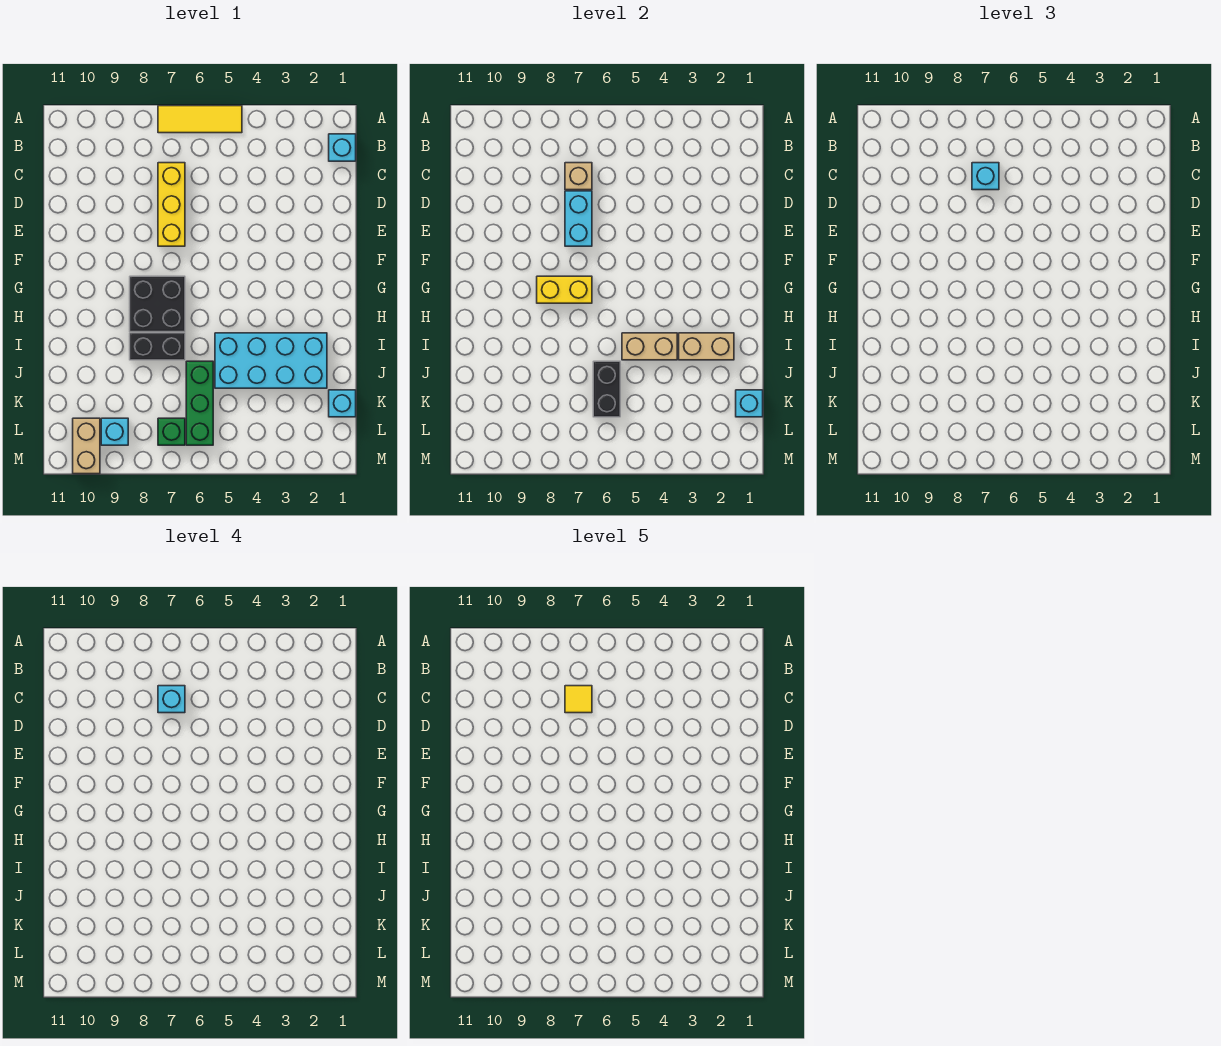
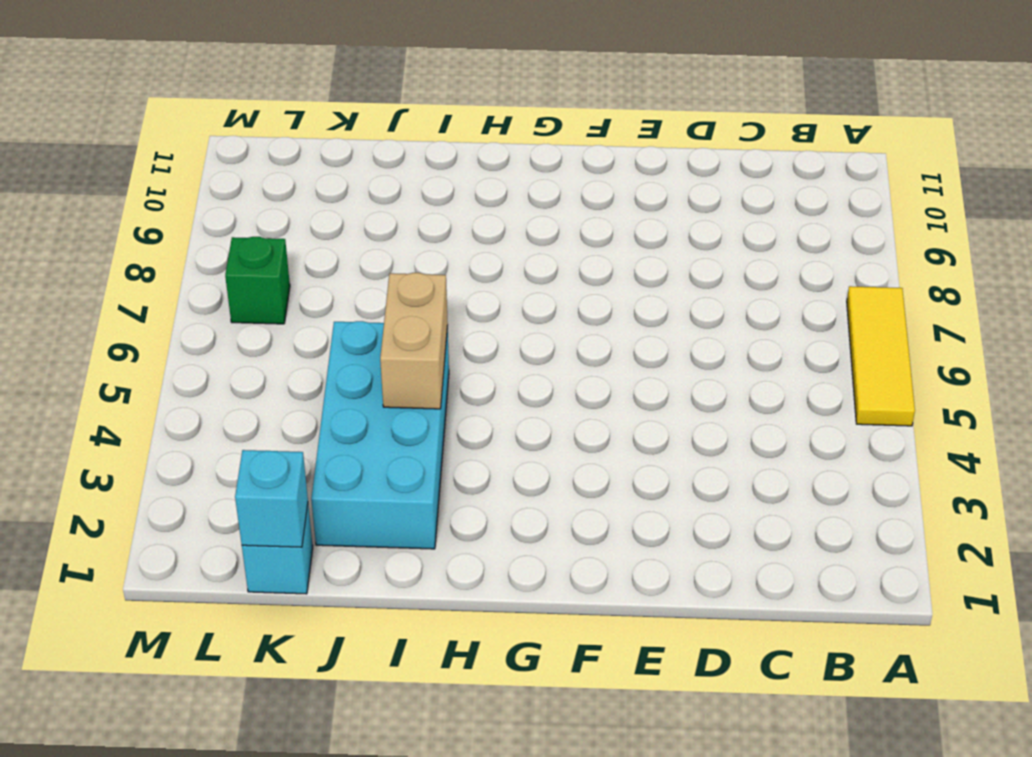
none -> cyan brick B1 level 1
none -> yellow brick C7:E7 level 1
none -> black brick G7:H8 level 1

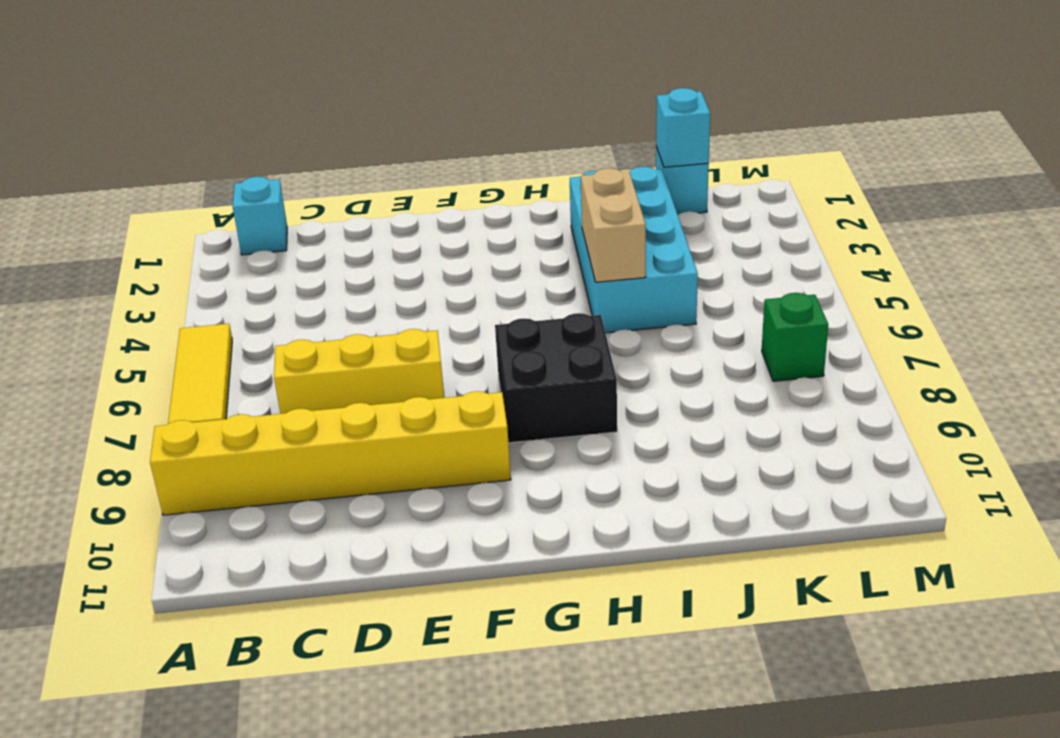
yellow brick A9:F9 level 1 -> none
none -> black brick I7:I8 level 1
none -> green brick J6:L6 level 1
none -> cyan brick L9 level 1

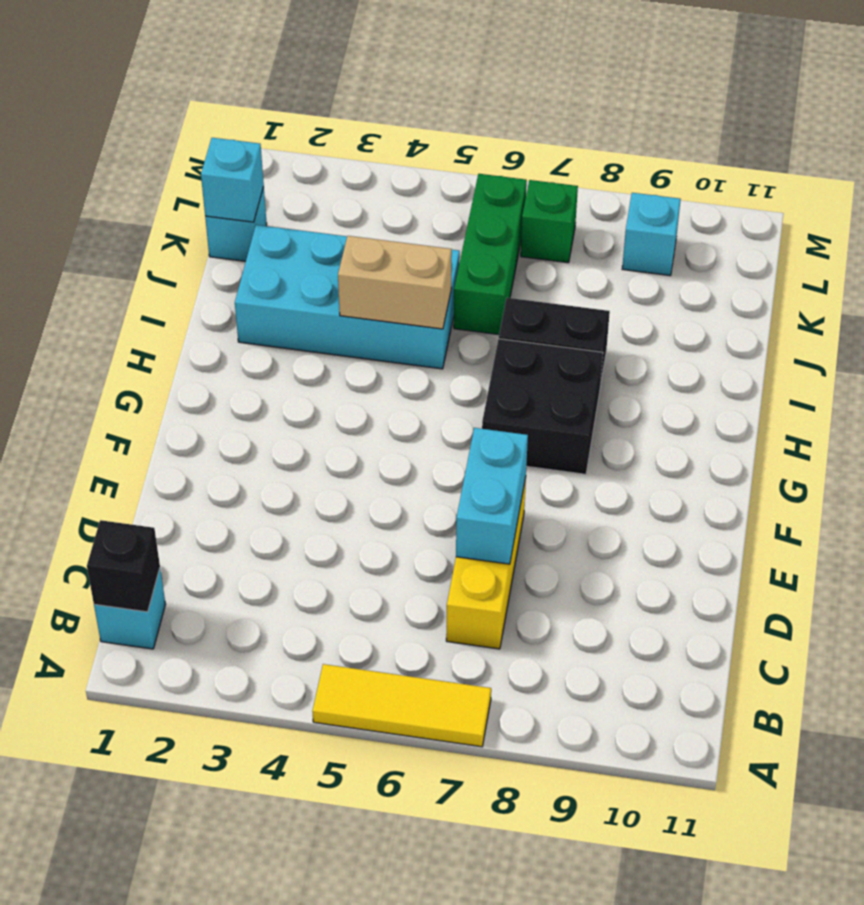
black brick B1 level 2 -> none
none -> tan brick L10:M10 level 1
none -> tan brick C7 level 2
none -> yellow brick G7:G8 level 2

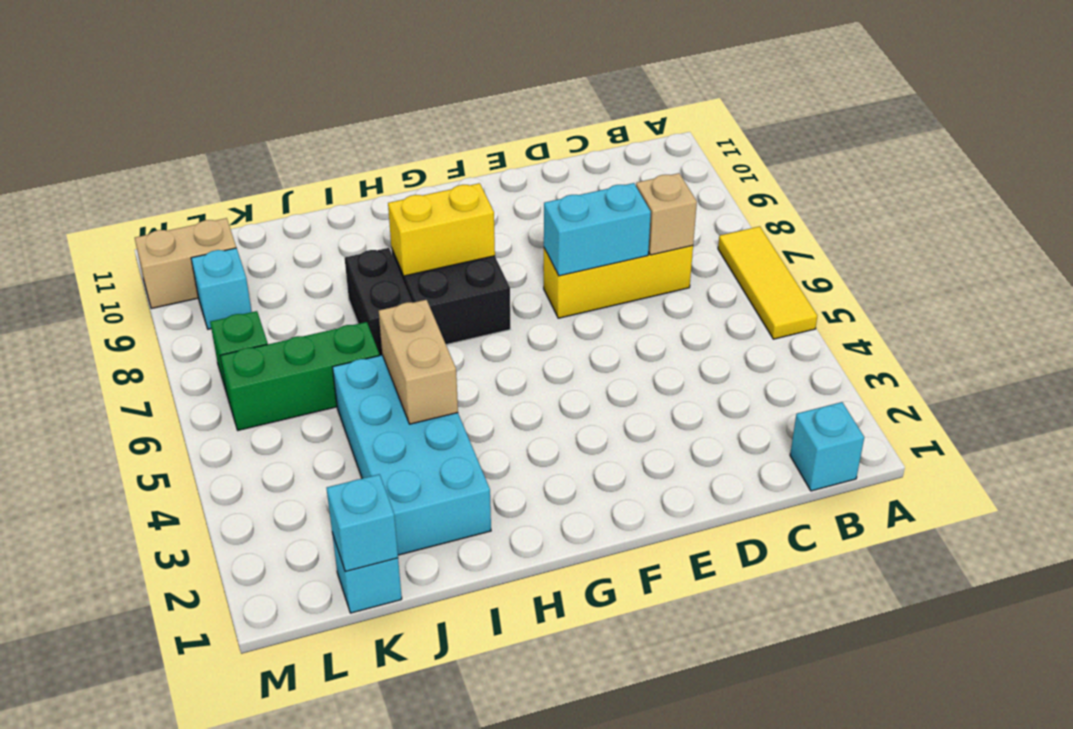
yellow brick G8:H8 level 2 -> yellow brick G7:G8 level 2
none -> tan brick I2:I3 level 2
none -> black brick J6:K6 level 2
none -> cyan brick C7 level 3

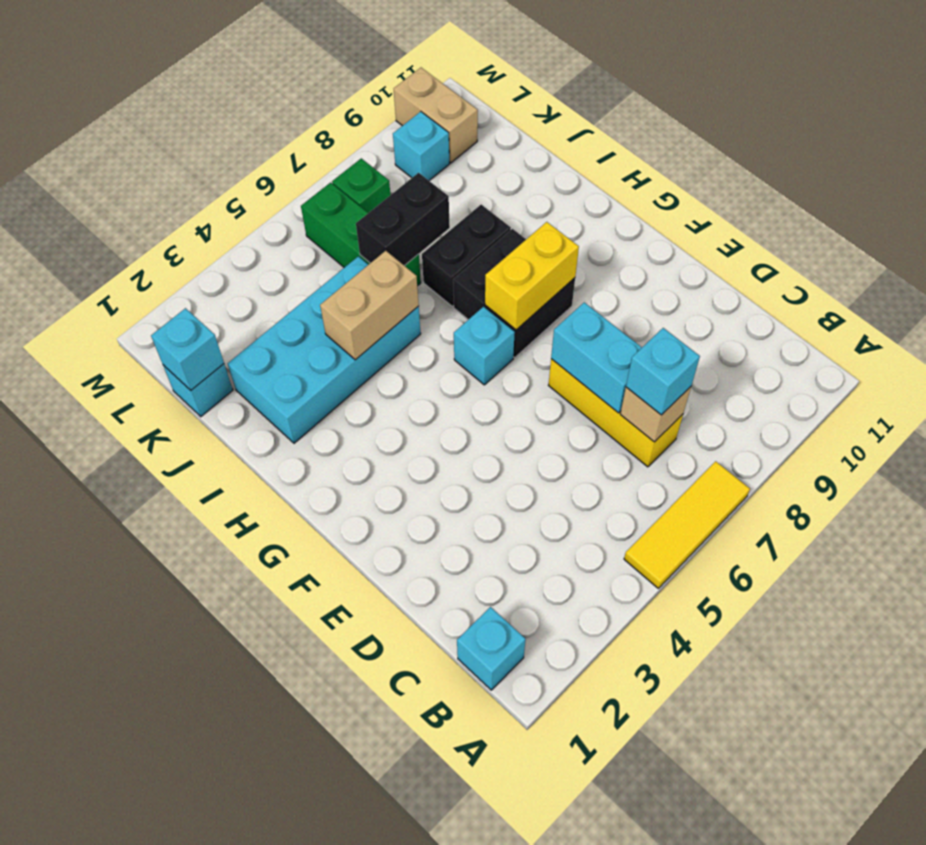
cyan brick G6 level 1 -> cyan brick C7 level 4
black brick J6:J7 level 2 -> black brick J6:K6 level 2
none -> tan brick I2:I3 level 2
none -> yellow tile C7 level 5

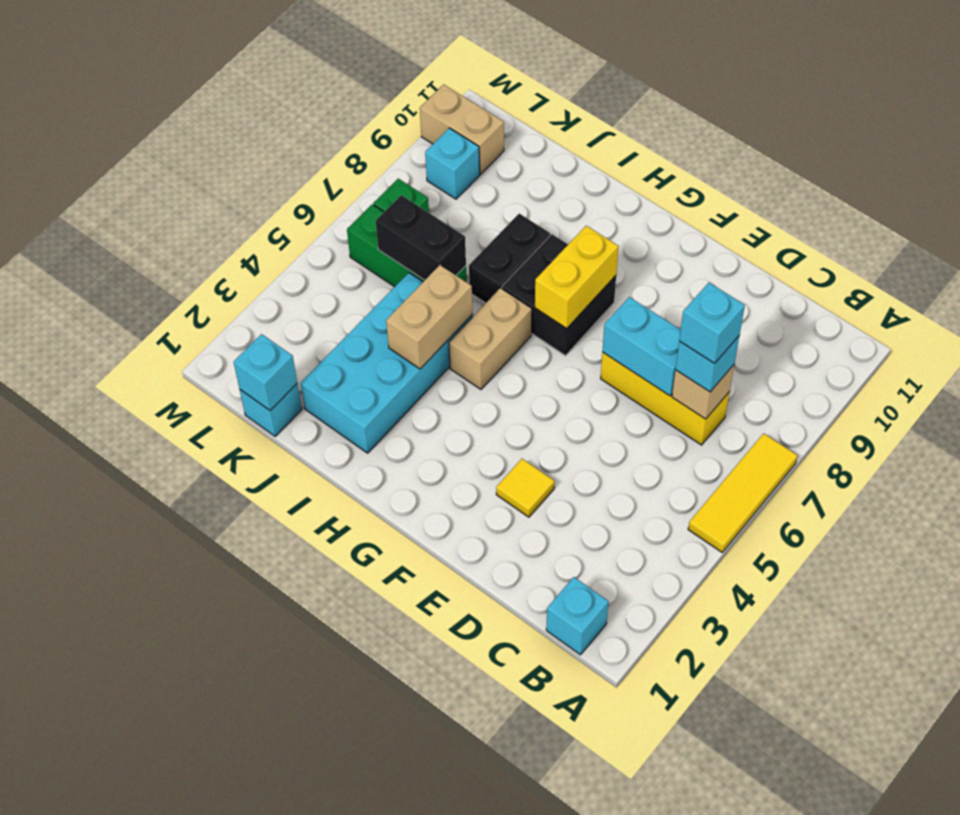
yellow tile E3 level 1 -> yellow tile C7 level 5
tan brick H5:H6 level 1 -> tan brick I2:I3 level 2

